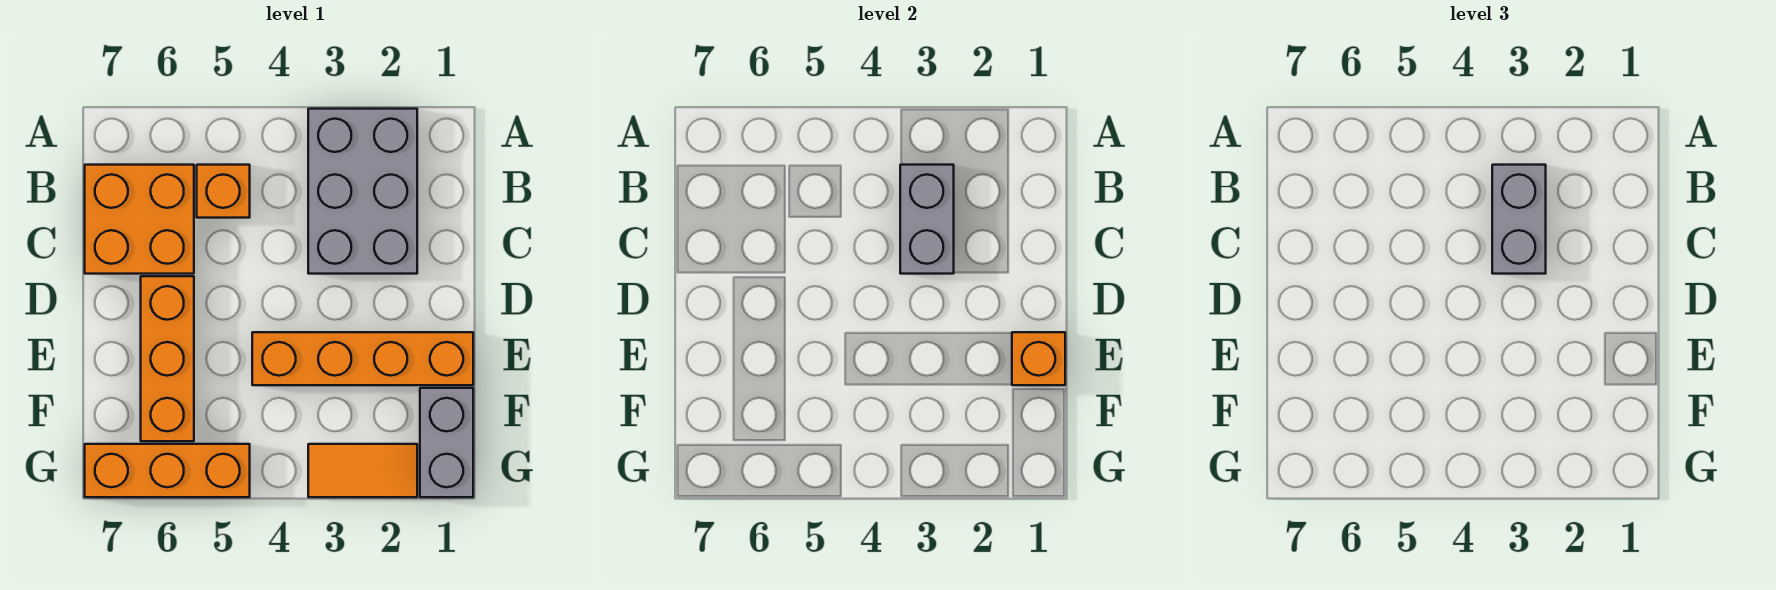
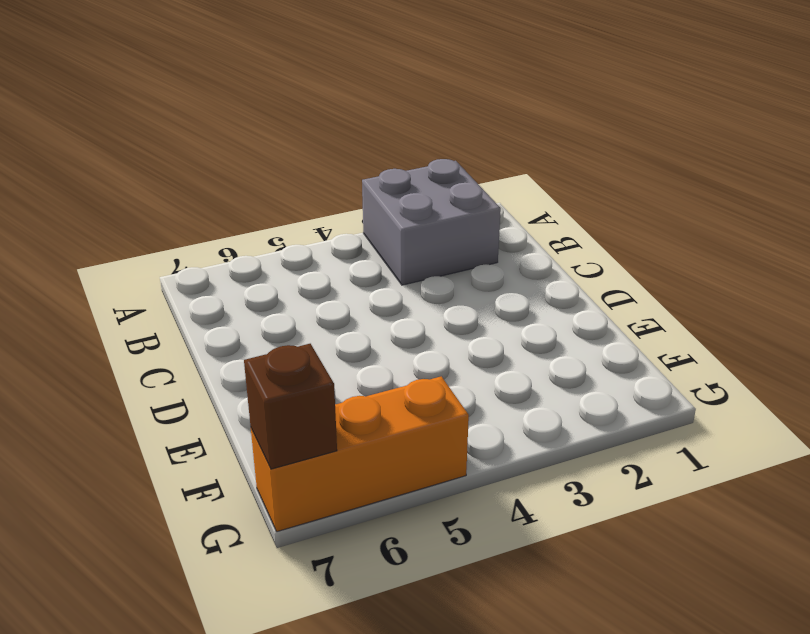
grey brick A2:B3 level 1 -> grey brick A2:C3 level 1
brown brick G7 level 2 -> none
none -> orange brick B5 level 1
none -> orange brick B6:C7 level 1

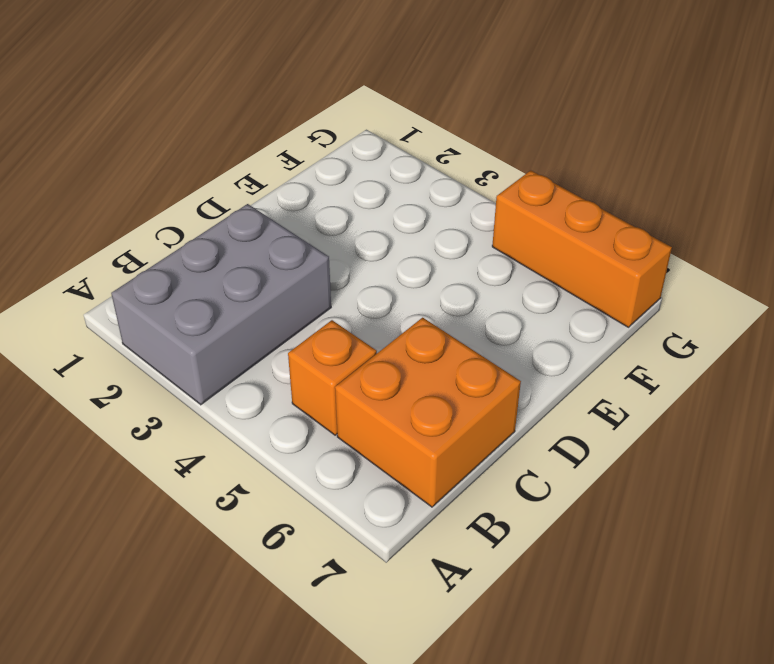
none -> orange brick D6:F6 level 1
none -> orange brick E1:E4 level 1

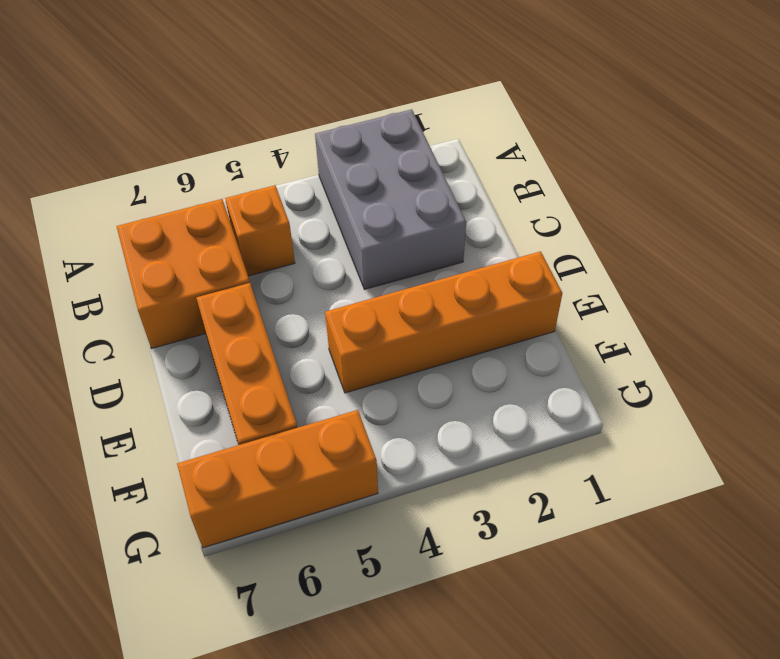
none -> grey brick F1:G1 level 1
none -> orange tile G2:G3 level 1

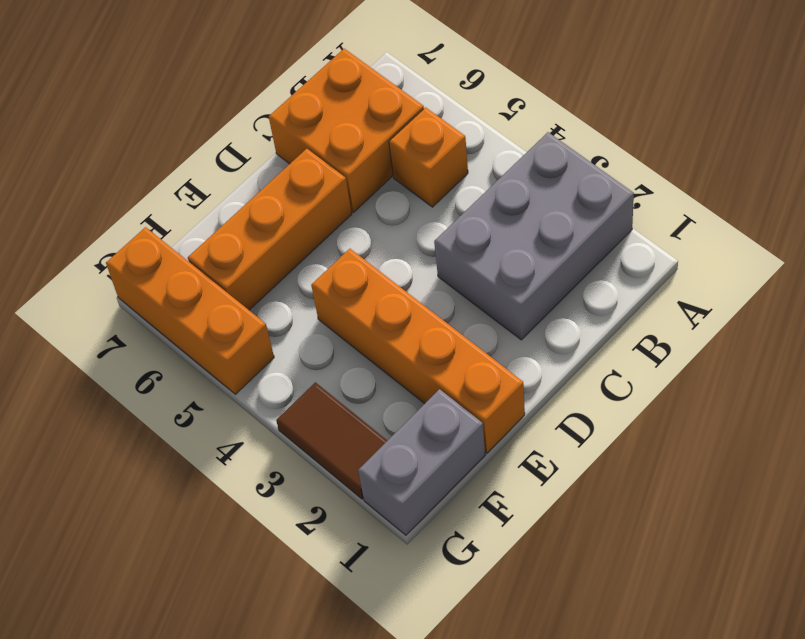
brown tile G2:G3 level 1 -> orange tile G2:G3 level 1
none -> grey brick B3:C3 level 2
none -> orange brick E1 level 2

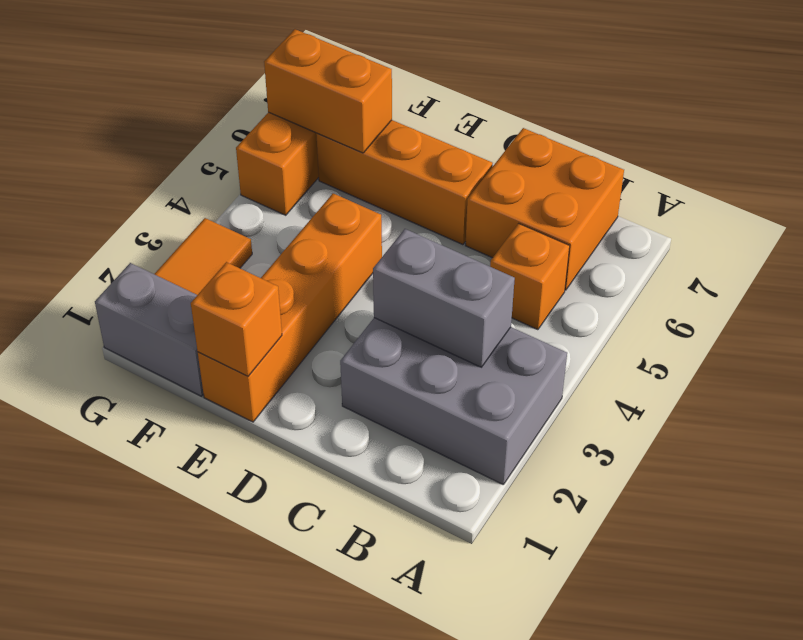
orange brick F6:G6 level 2 -> none
none -> grey brick B3:C3 level 3

